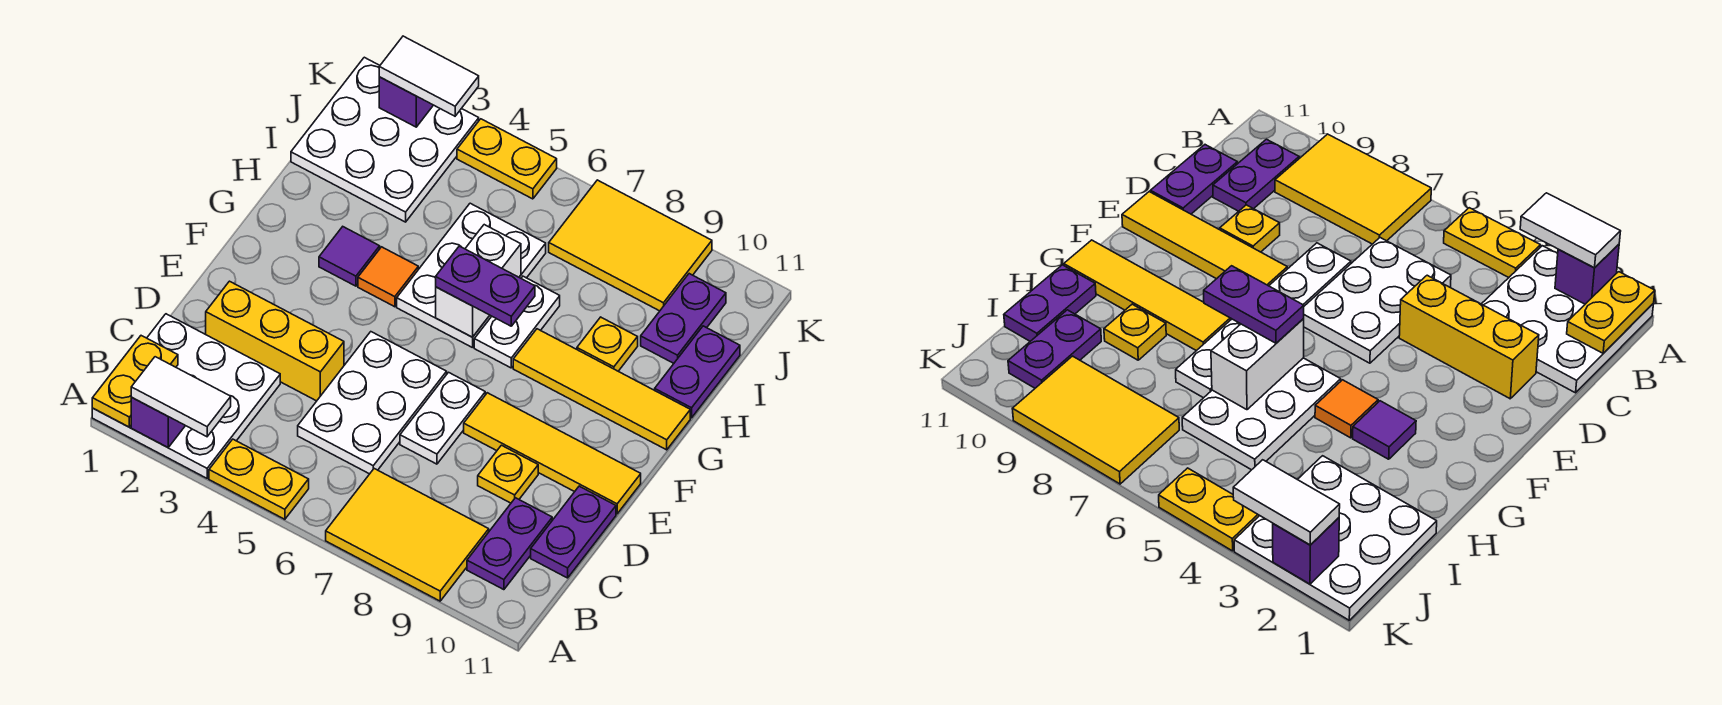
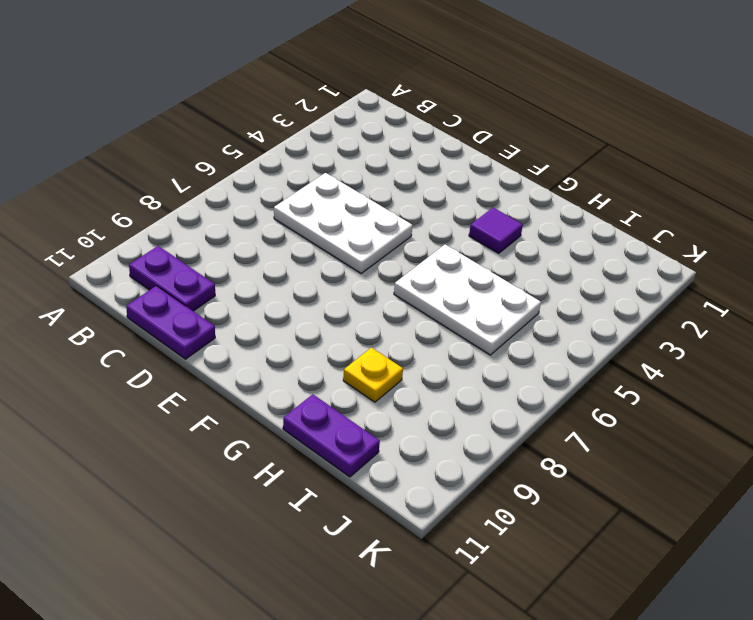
none -> white plate A1:C3 level 1
none -> yellow plate A4:A5 level 1
none -> yellow tile A7:B9 level 1

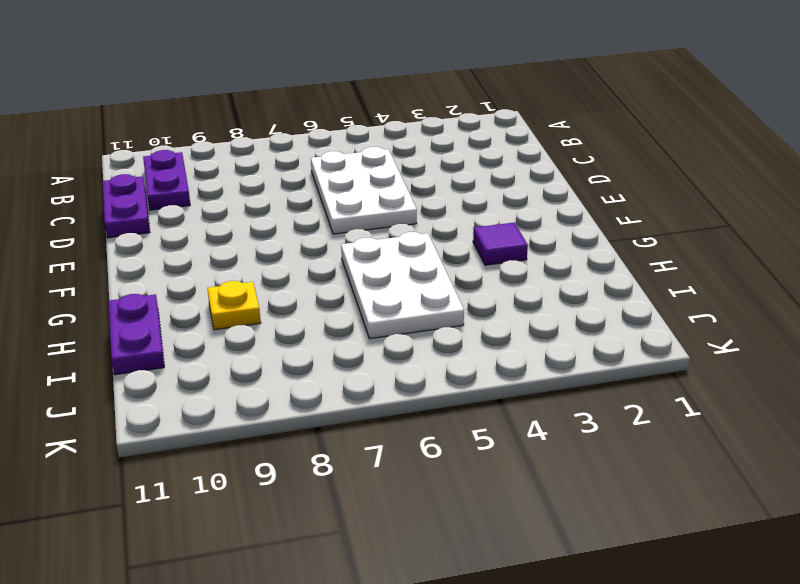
none -> white plate A1:C3 level 1
none -> yellow plate A4:A5 level 1
none -> yellow tile A7:B9 level 1

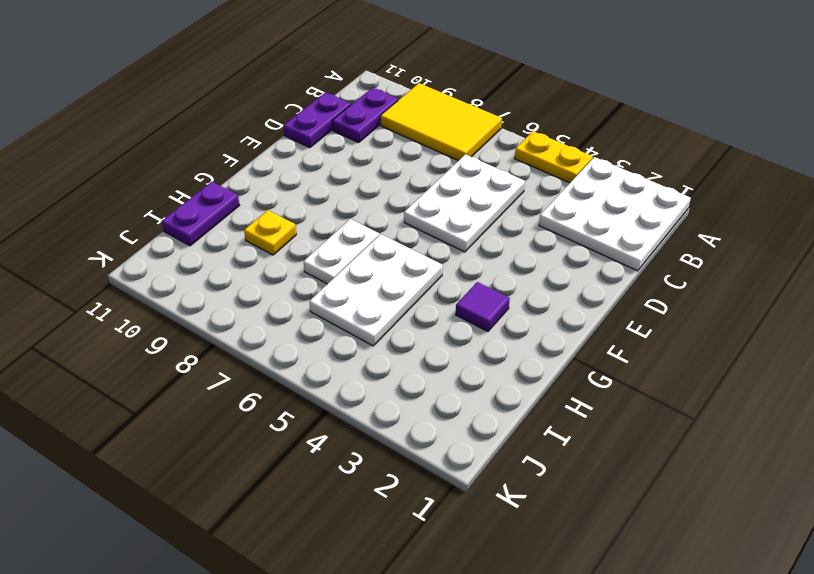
none -> yellow brick D2:D4 level 1
none -> white plate D7:E7 level 1
none -> yellow plate D9 level 1

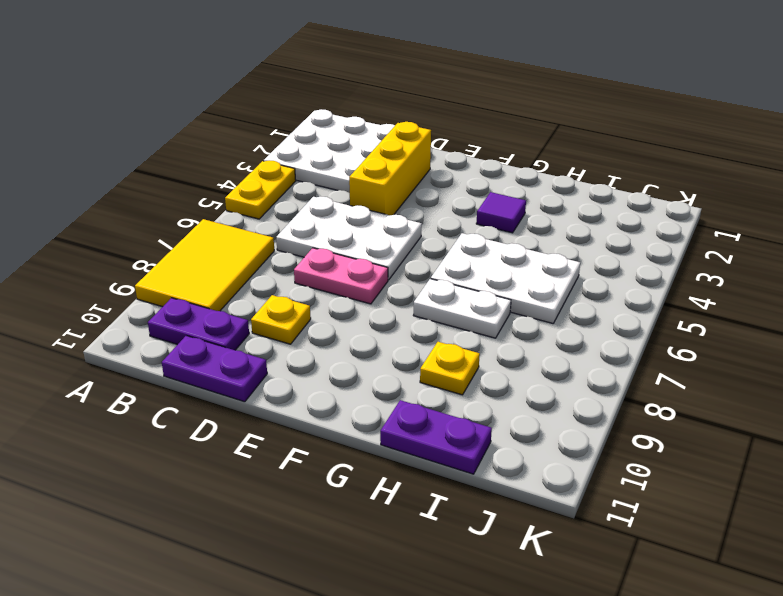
pink plate D7:E7 level 1 -> white plate D7:E7 level 1
none -> yellow tile E8:E11 level 1
none -> orange tile G4 level 1
none -> yellow tile G8:G11 level 1

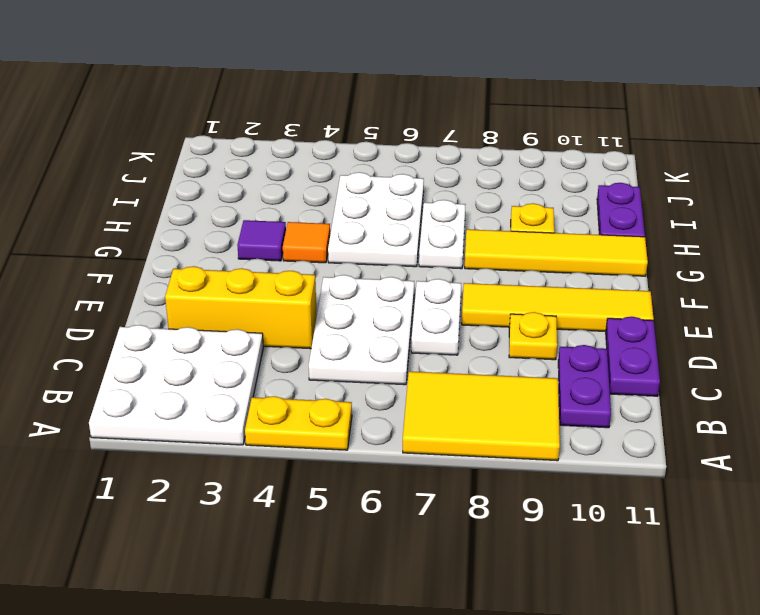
none -> white plate I1:K3 level 1
none -> purple plate I10:J10 level 1
none -> yellow tile J7:K9 level 1

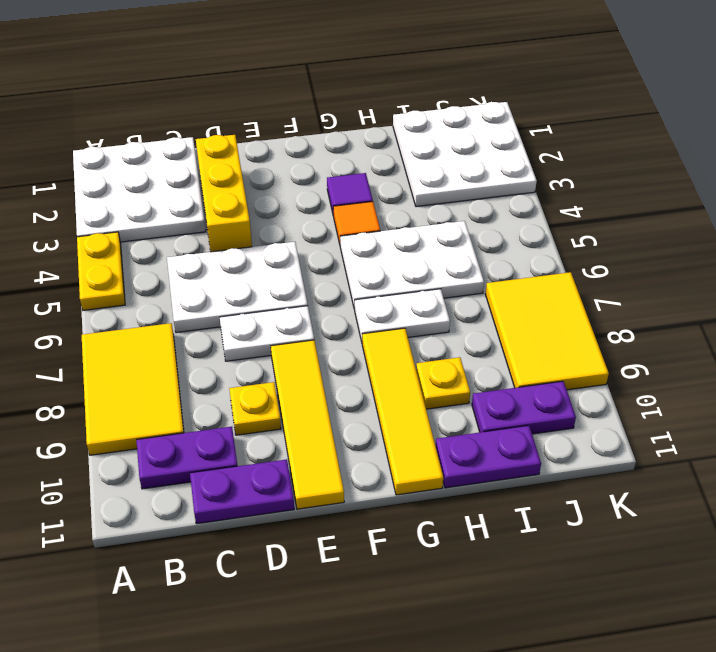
none -> yellow plate K4:K5 level 1
none -> yellow plate A1:B1 level 2
none -> purple brick A2 level 2

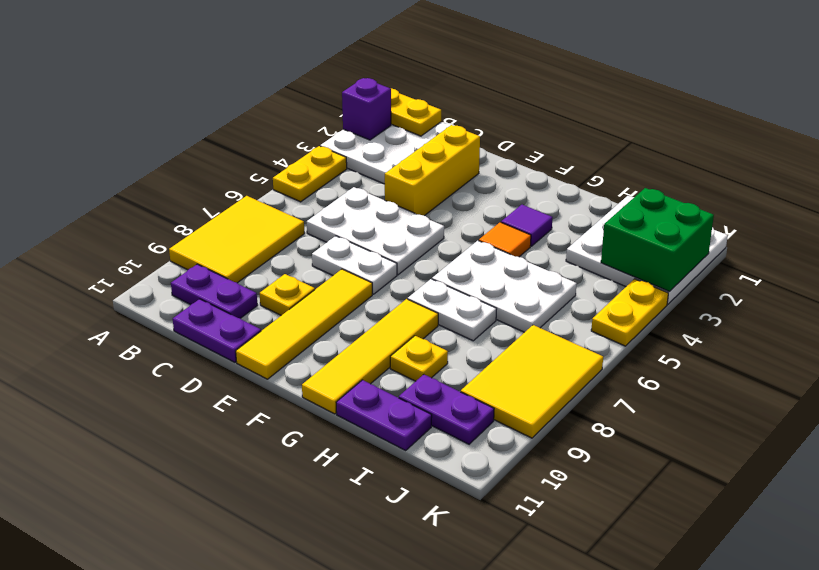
green brick J2:K3 level 2 -> purple brick K2 level 2
none -> white brick G6:H6 level 2
none -> white tile A2:A3 level 3
none -> purple plate G6:G7 level 3

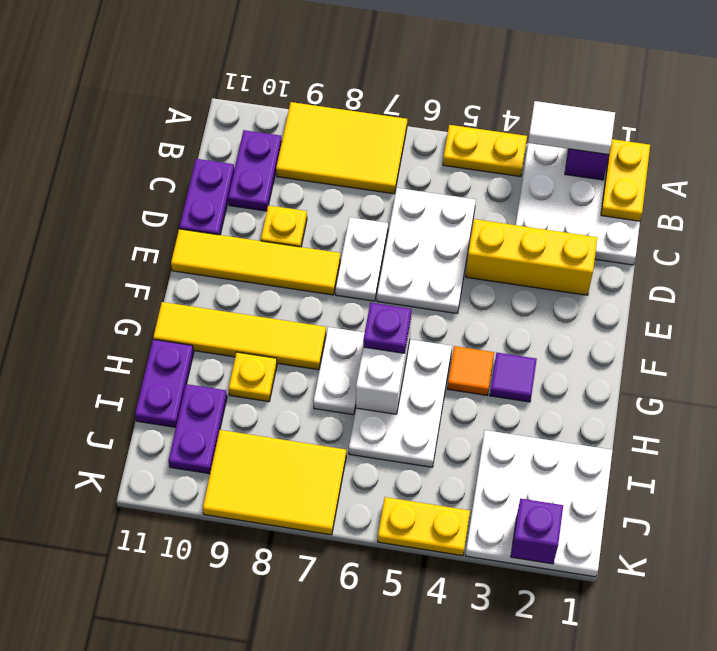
purple plate G6 level 3 -> purple plate G6:G7 level 3
none -> white tile K2:K3 level 3

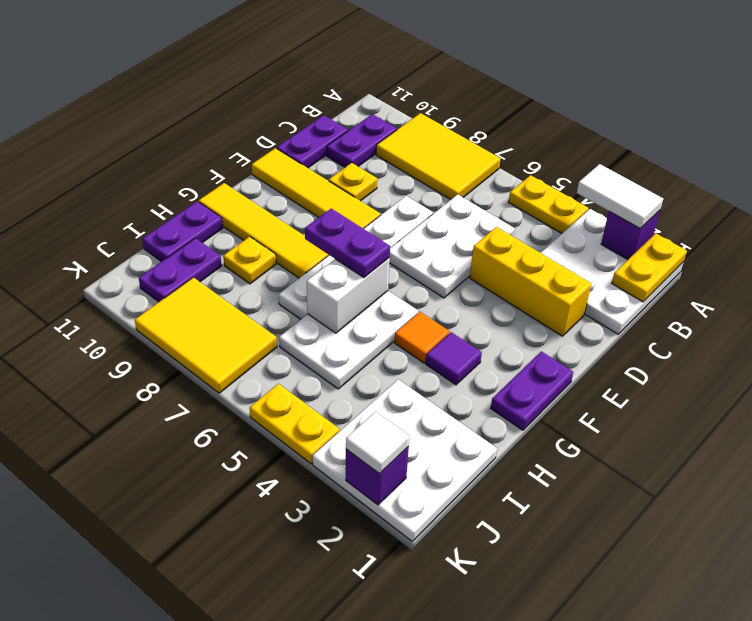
purple plate F1:G1 level 1 -> none
white tile K2 level 3 -> white tile K2:K3 level 3

